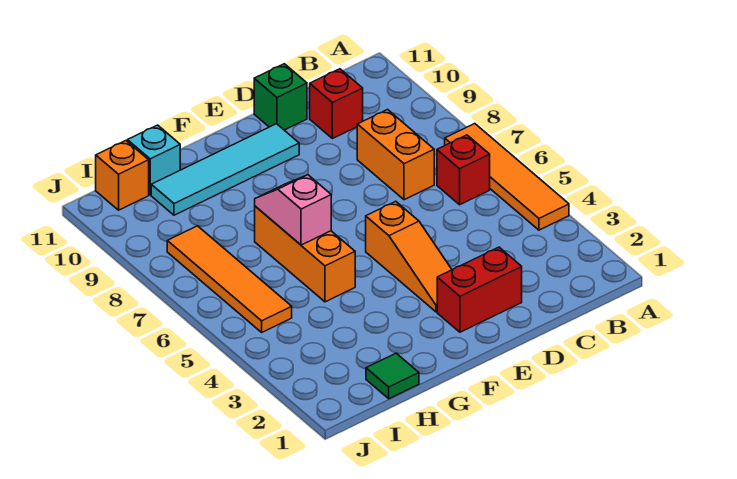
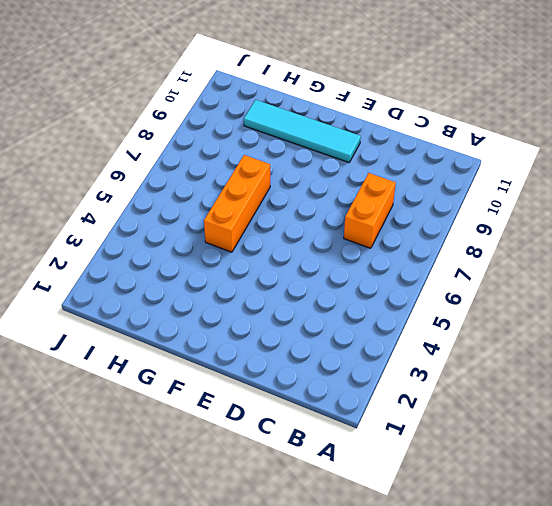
none -> orange tile A4:A7 level 1
none -> red brick B6 level 1
none -> red brick C10 level 1

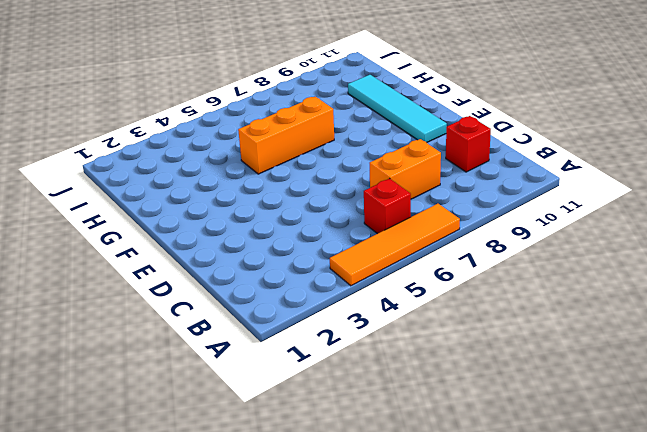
none -> red brick D2:E2 level 1
none -> green brick D11 level 1
none -> orange slope E3:E5 level 1 top 5

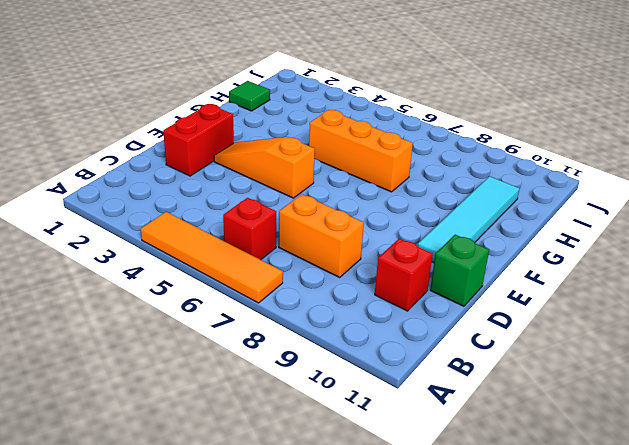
none -> cyan brick H11 level 1
none -> orange tile I5:I8 level 1
none -> orange brick I11 level 1

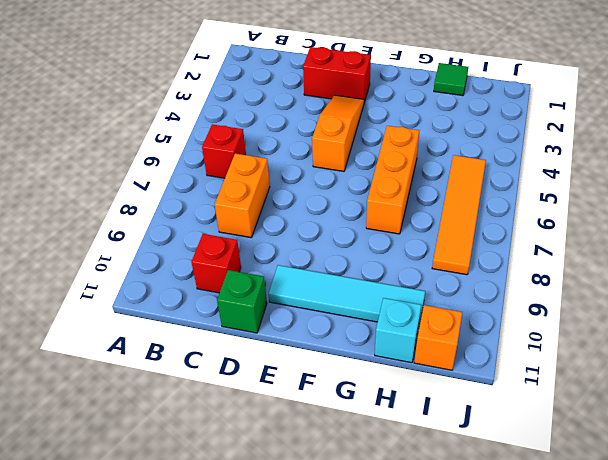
none -> orange tile A4:A7 level 1
none -> pink slope G6:G7 level 2 top 6

